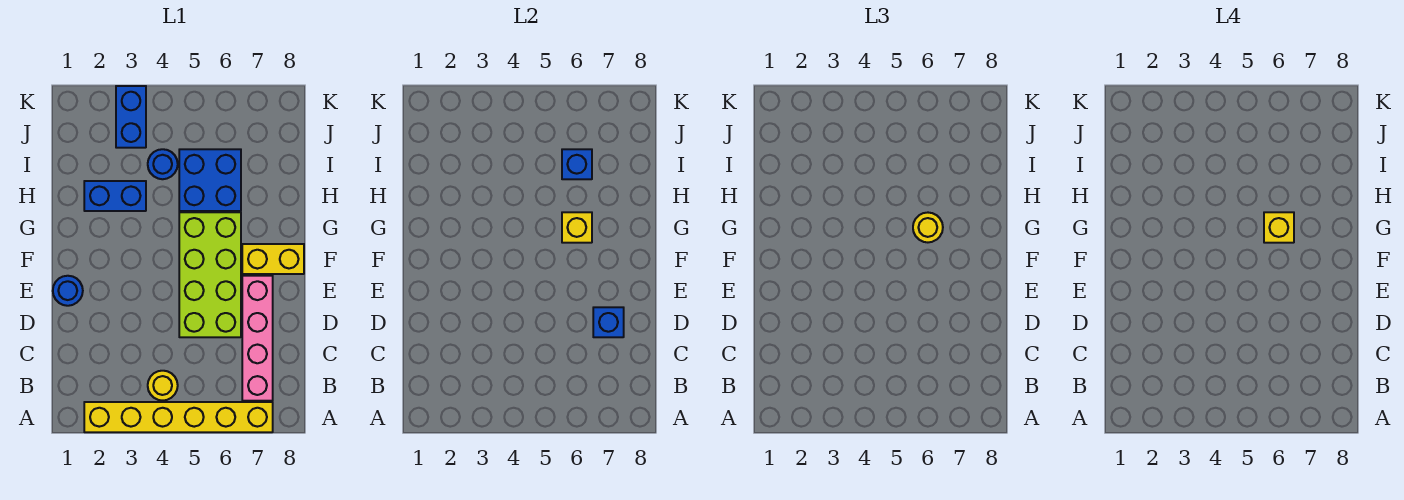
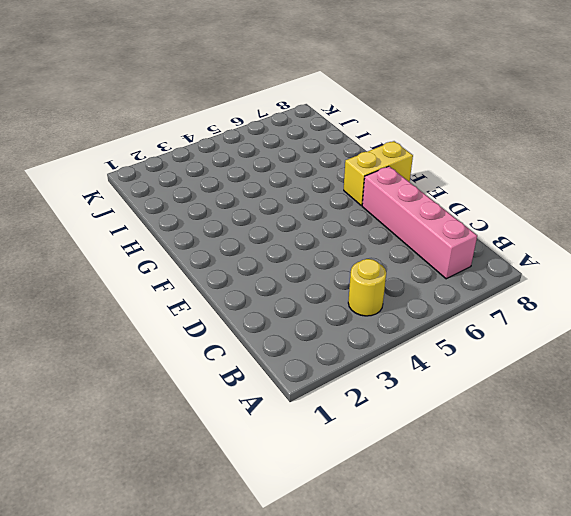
none -> yellow brick A2:A7 level 1
none -> lime brick D5:G6 level 1
none -> blue round brick E1 level 1

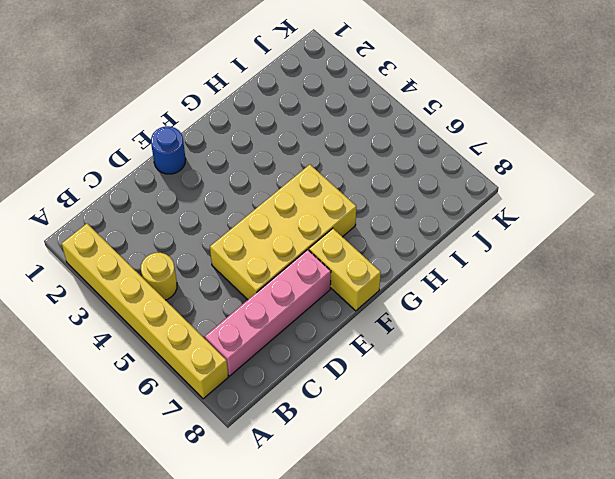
yellow brick D5:G6 level 1 -> lime brick D5:G6 level 1
none -> blue brick H2:H3 level 1
none -> blue brick H5:I6 level 1
none -> blue round brick I4 level 1

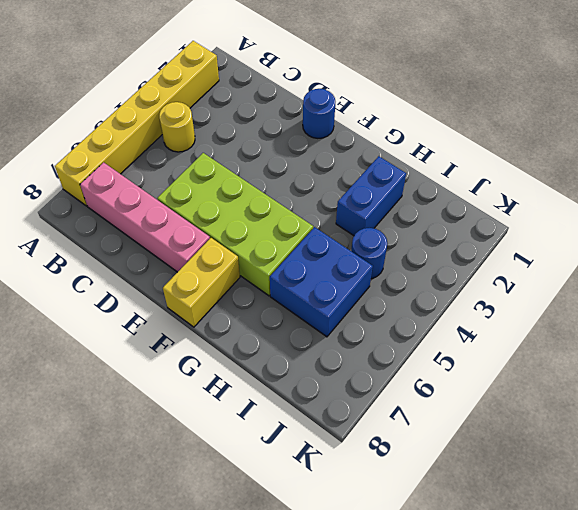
none -> blue brick J3:K3 level 1
none -> blue brick D7 level 2
none -> yellow brick G6 level 2

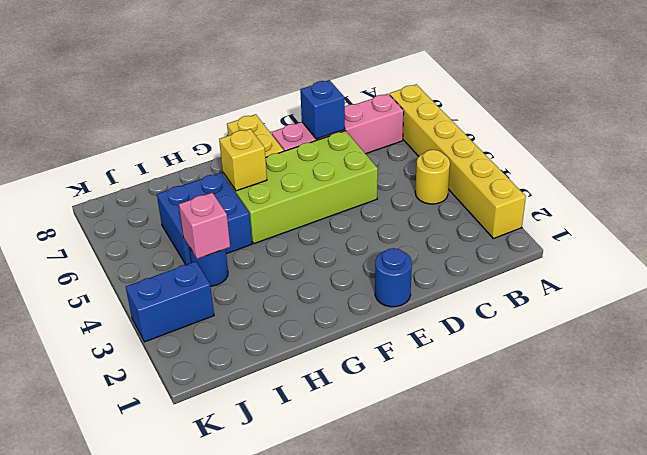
pink brick I4 level 2 -> none
none -> blue brick H2:H3 level 1
none -> blue brick I6 level 2
none -> yellow round brick G6 level 3

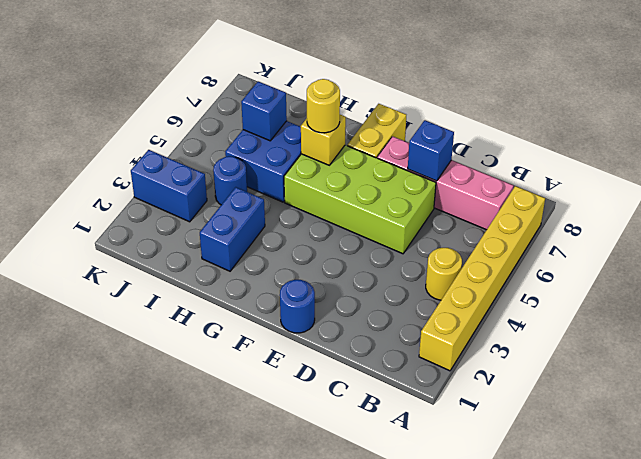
none -> yellow brick G6 level 4

